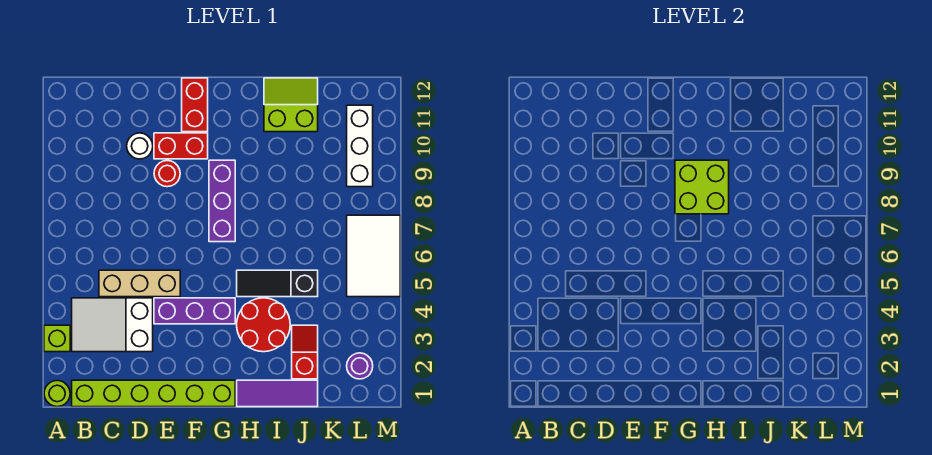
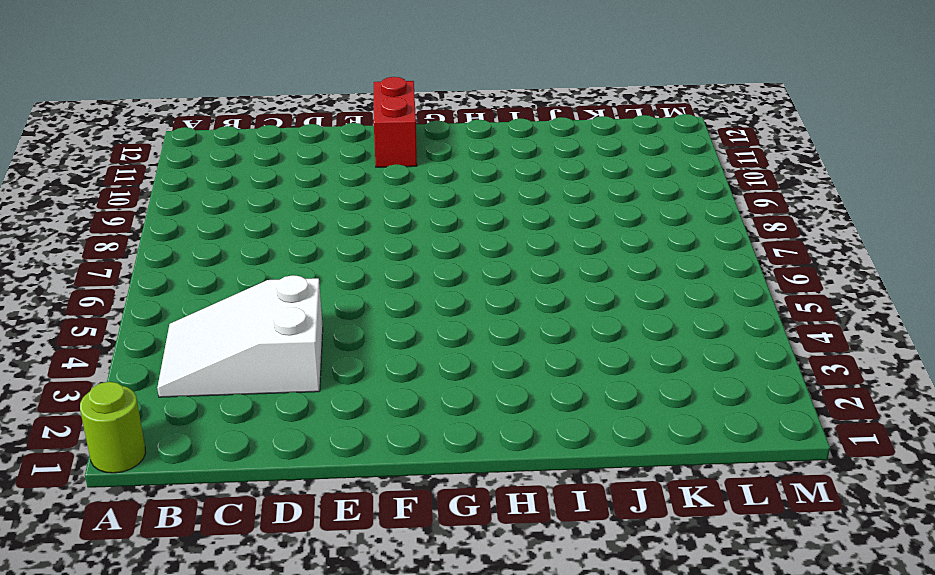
none -> lime brick A3 level 1
none -> lime brick B1:G1 level 1
none -> tan brick C5:E5 level 1

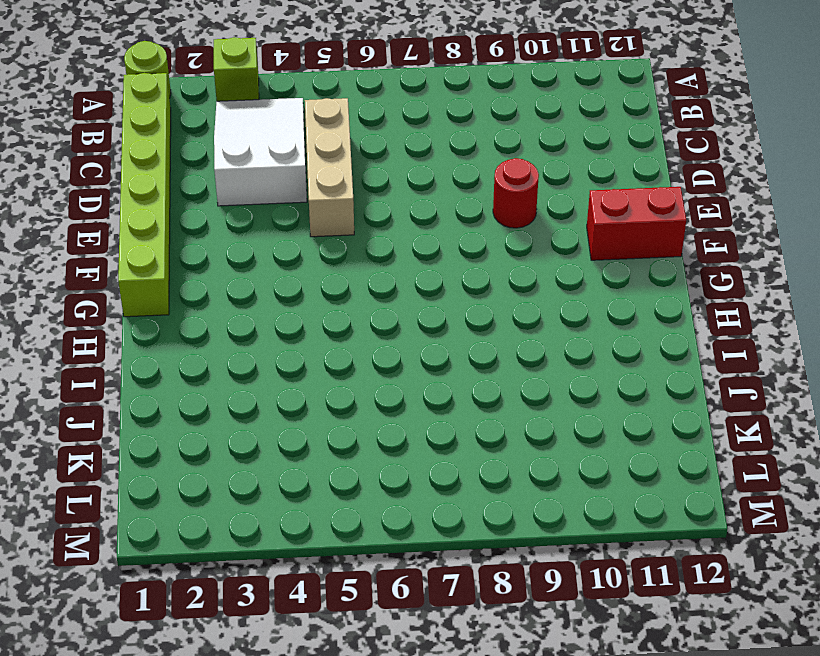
none -> white round brick D10 level 1
none -> purple brick E4:G4 level 1
none -> red brick E10:F10 level 1

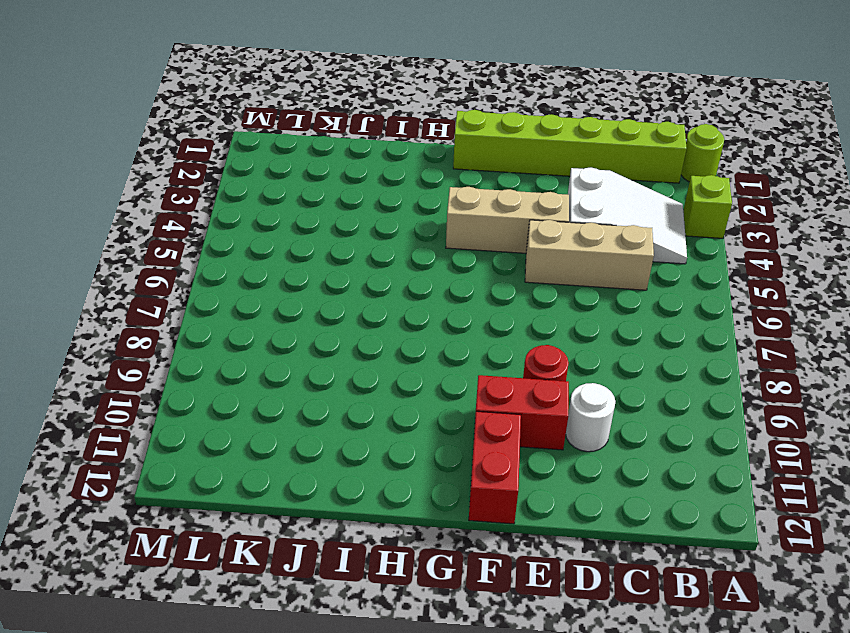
tan brick E4:G4 level 1 -> purple brick E4:G4 level 1
none -> purple brick G7:G9 level 1
none -> purple tile H1:J1 level 1
none -> red round brick H3:I4 level 1

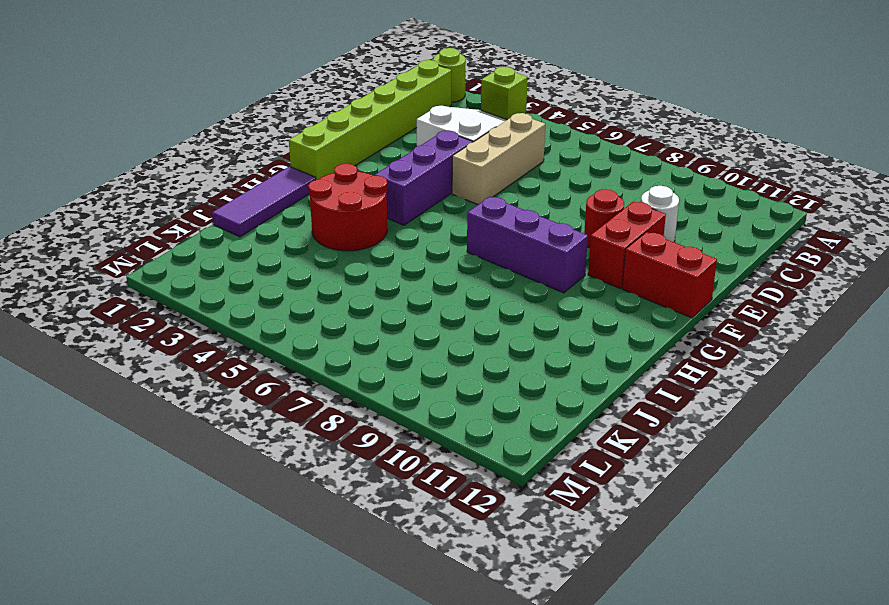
none -> black slope H5:J5 level 1 top J
none -> lime slope I11:J12 level 1 top 11
none -> red slope J2:J3 level 1 top 2

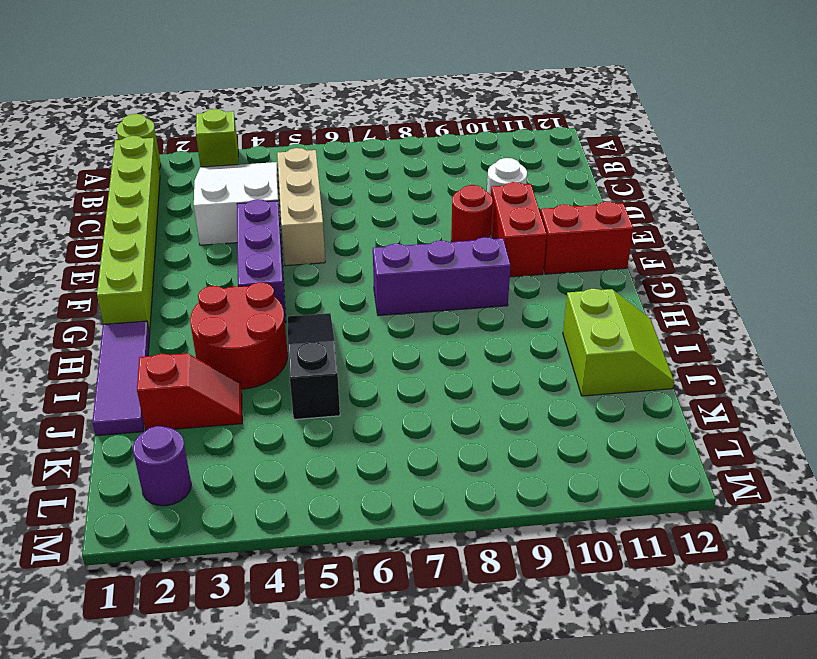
none -> white tile L5:M7 level 1
none -> white brick L9:L11 level 1
none -> lime brick G8:H9 level 2

